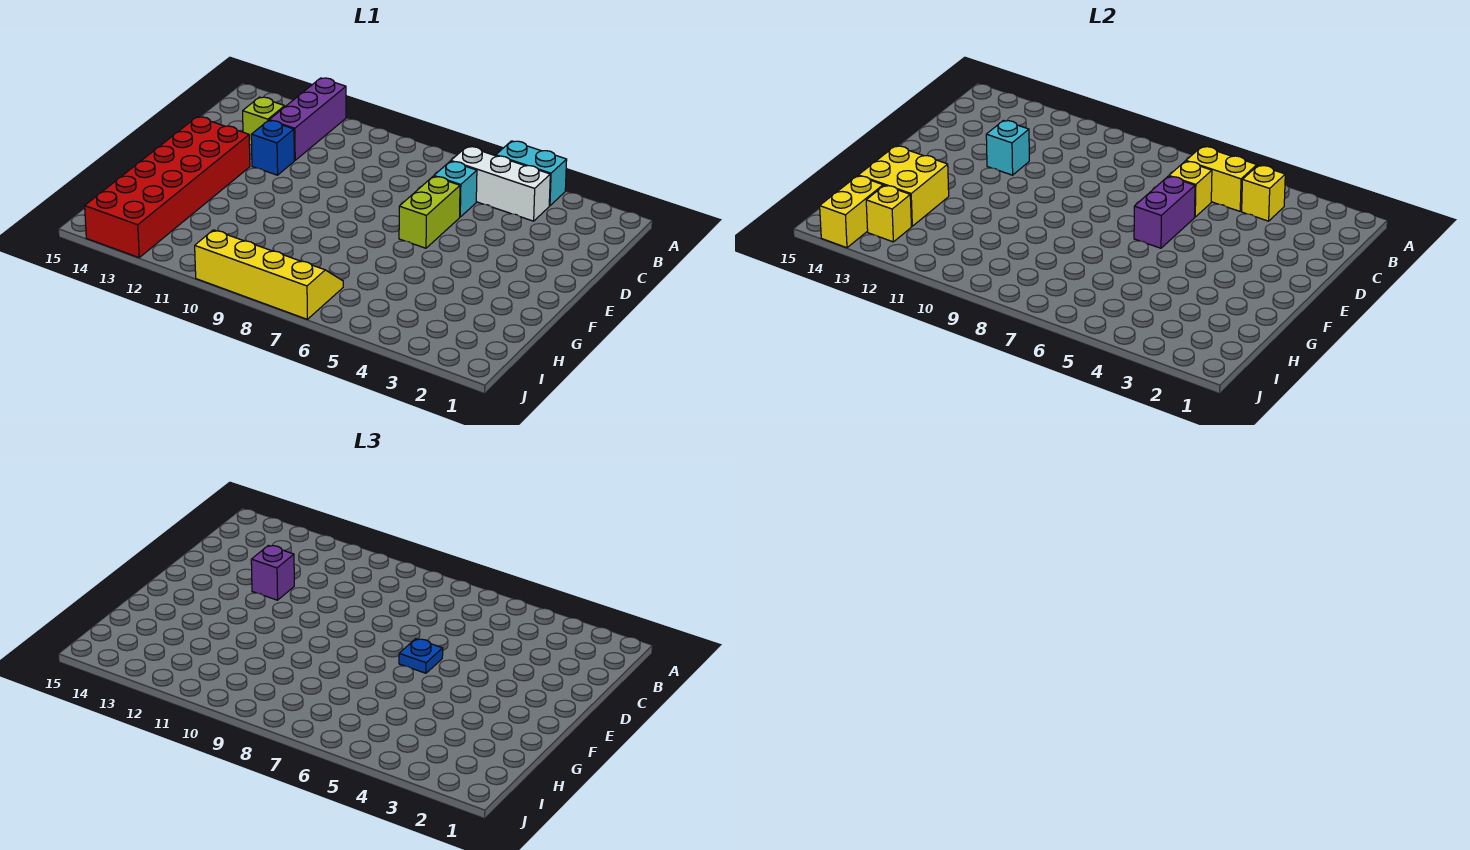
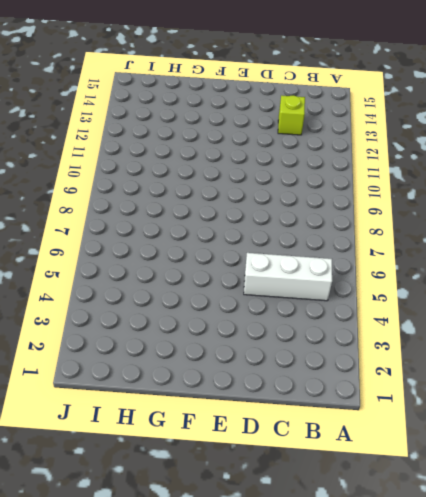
white brick B5:D5 level 1 -> white brick B4:B6 level 1
none -> cyan brick A4:A5 level 1
none -> purple brick A12:C12 level 1
none -> cyan brick C6 level 1

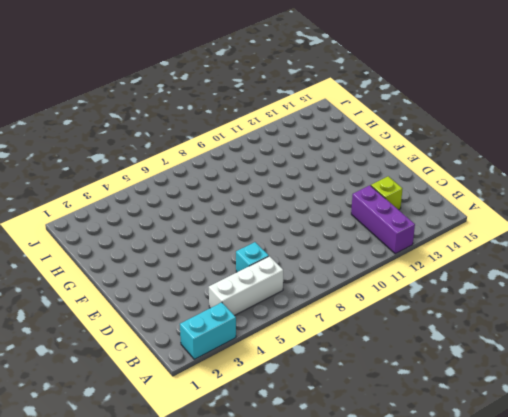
cyan brick A2:A3 level 1 -> cyan brick A4:A5 level 1
none -> lime brick D6:E6 level 1
none -> blue brick D12 level 1
none -> red brick E13:J14 level 1

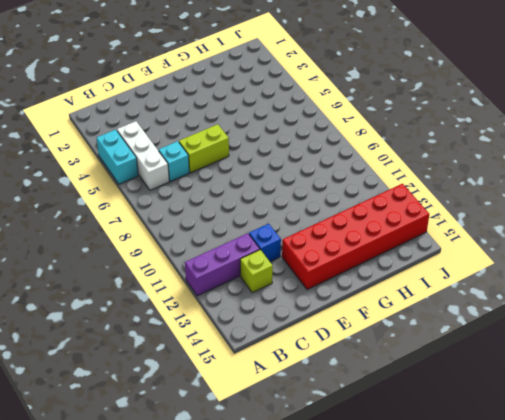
none -> yellow slope I7:J10 level 1 top J
none -> yellow brick B4 level 2
none -> yellow brick B5:B6 level 2

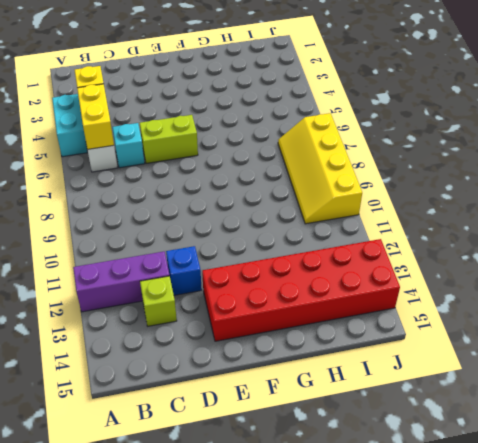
none -> yellow brick C6 level 2
none -> purple brick D6:E6 level 2
none -> cyan brick D12 level 2

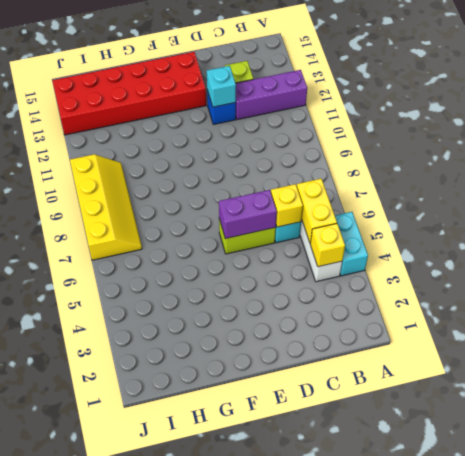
none -> yellow brick G13:H14 level 2
none -> yellow brick I13 level 2
none -> yellow brick I14:J14 level 2

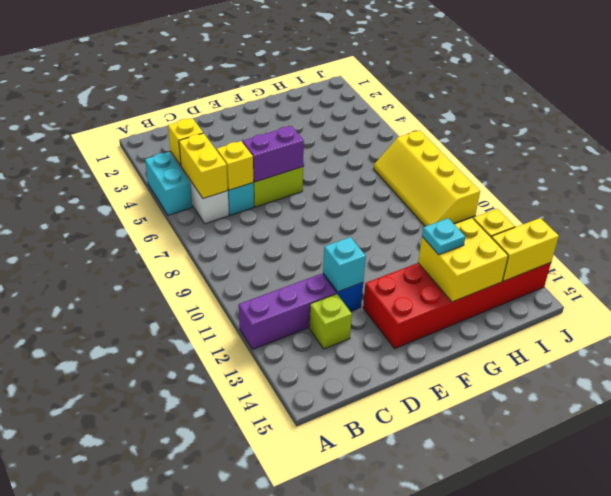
cyan plate G13 level 3 -> none
none -> purple brick D12 level 3
none -> blue plate E6 level 3

